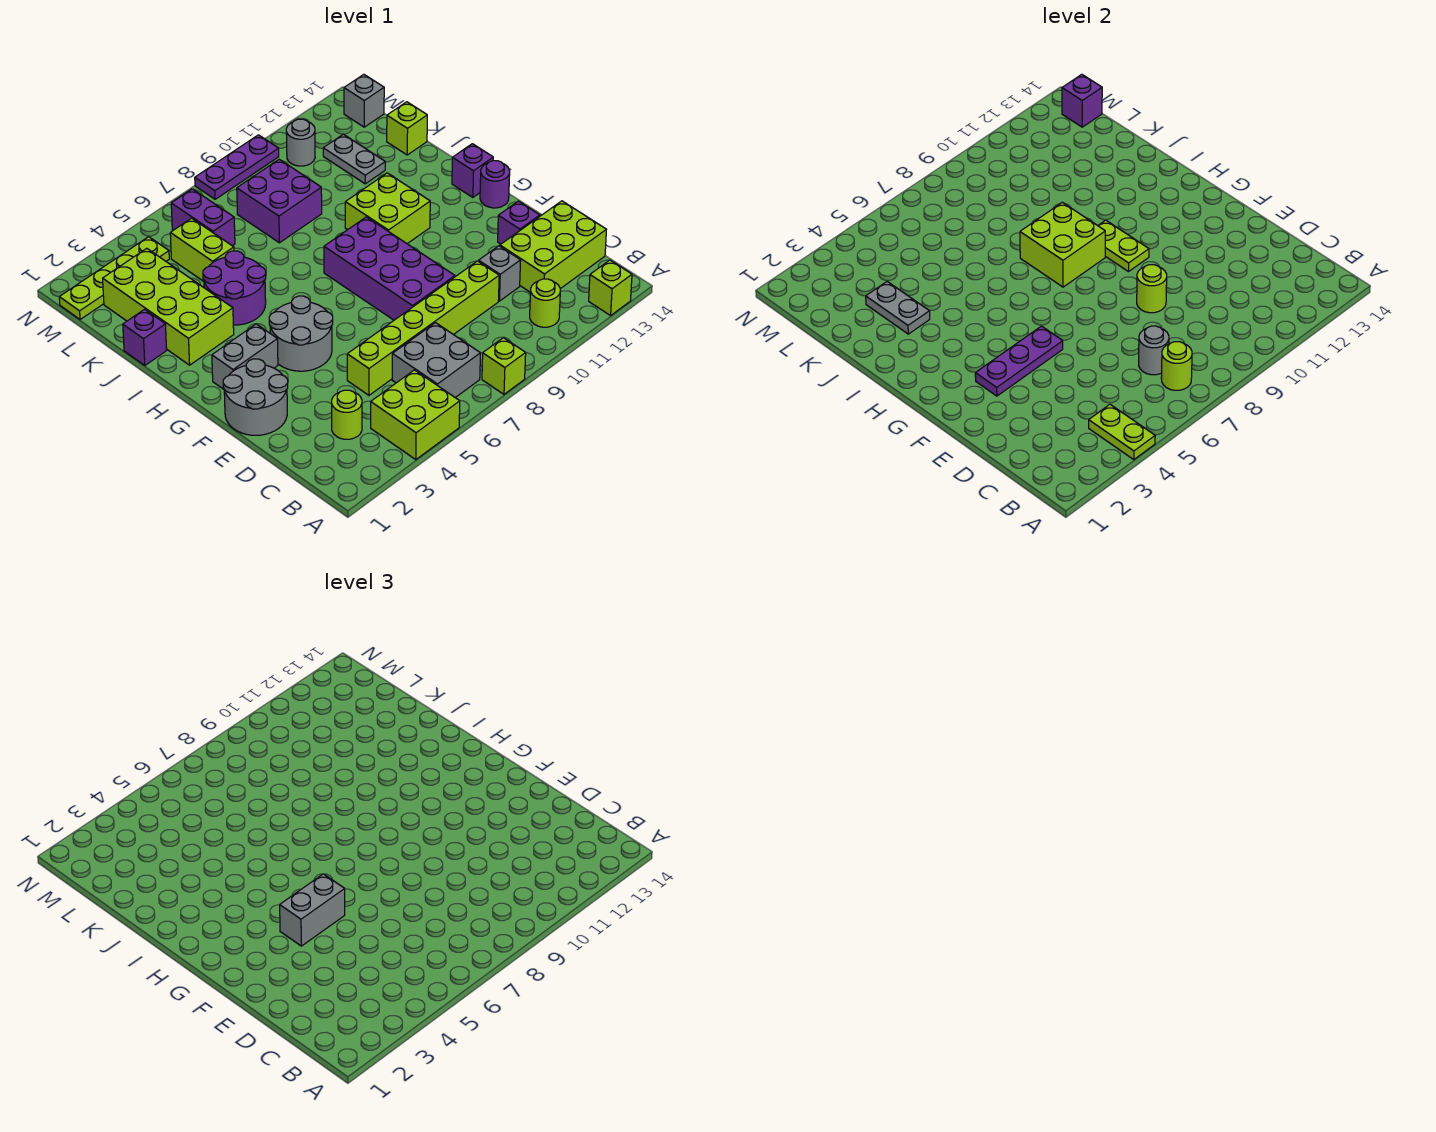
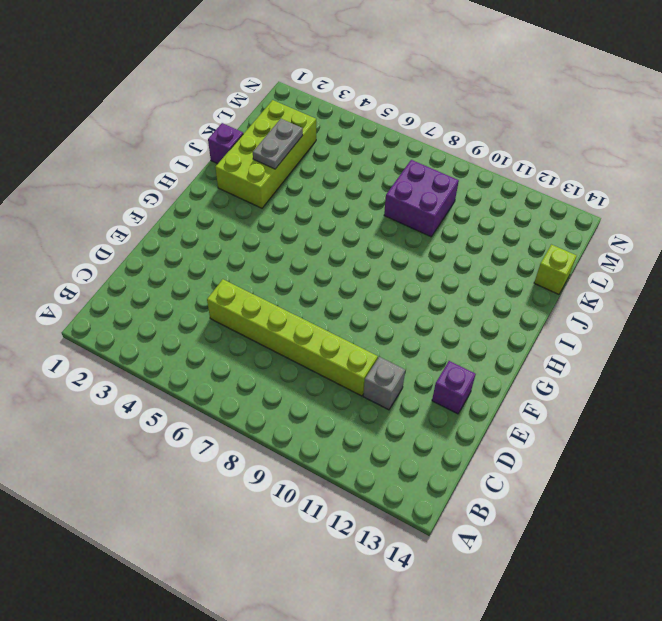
none -> lime brick A4:B5 level 1
none -> lime brick A8 level 1
none -> lime brick A13 level 1
none -> grey brick B6:C7 level 1

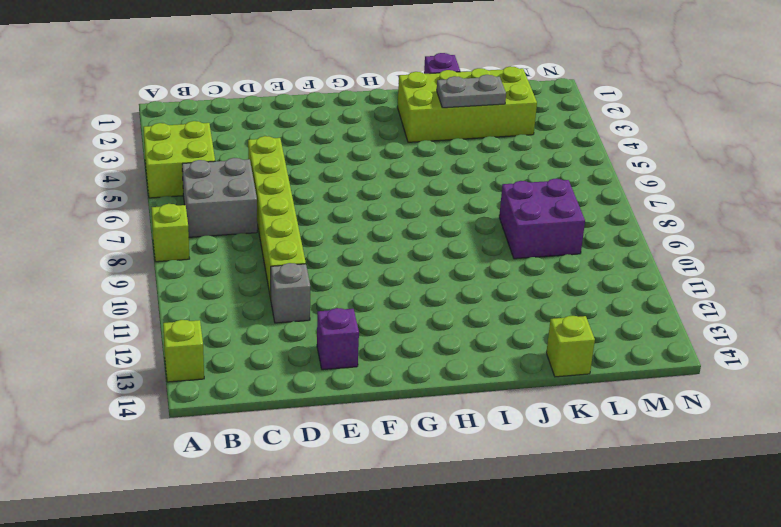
none -> lime round brick B11 level 1
none -> lime round brick C3 level 1
none -> lime brick C12:D14 level 1
none -> grey round brick E1:F2 level 1

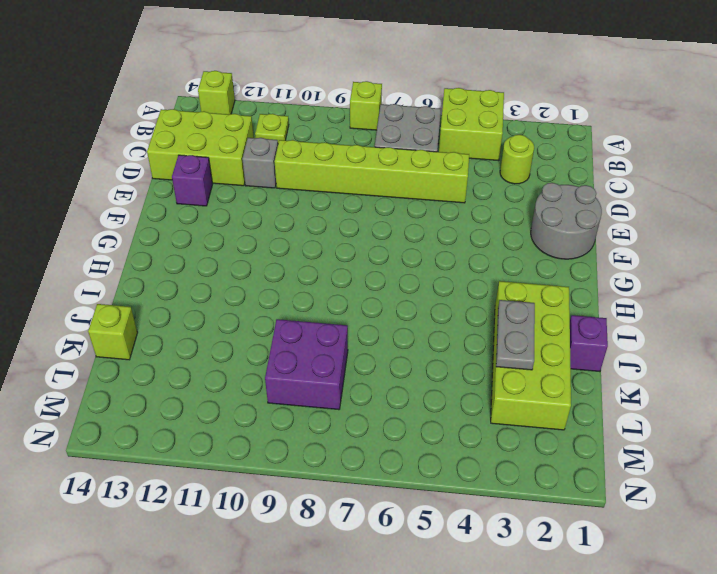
lime plate B11 level 1 -> lime round brick B11 level 1
none -> purple brick E8:H9 level 1
none -> grey round brick F4:G5 level 1
none -> grey brick G2:G3 level 1
none -> purple round brick G14 level 1

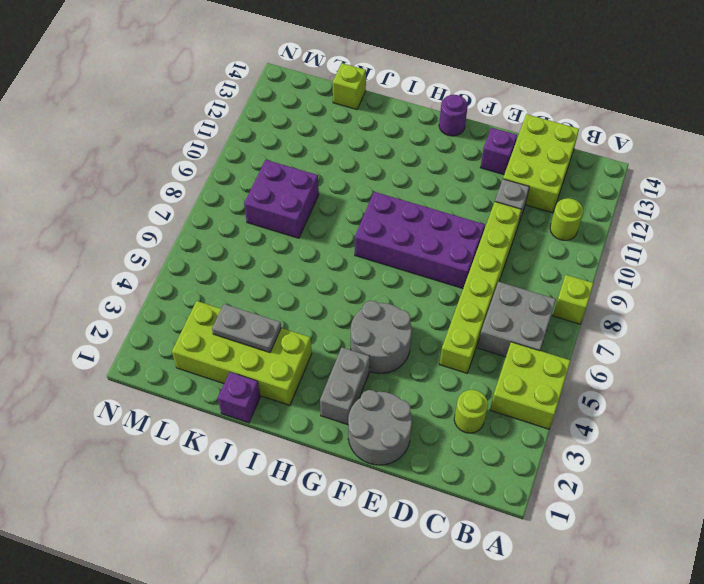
none -> lime brick A13 level 1
none -> lime brick H10:I11 level 1
none -> purple brick H14 level 1
none -> purple round brick I4:J5 level 1

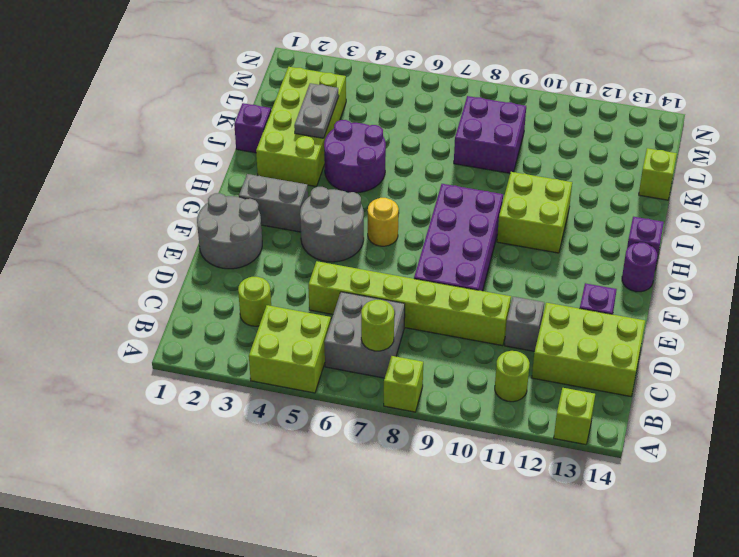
yellow round brick G6 level 1 -> none
none -> lime brick K5:L5 level 1
none -> grey plate K12:L12 level 1
none -> purple brick L6:M6 level 1
none -> lime plate M1:M4 level 1

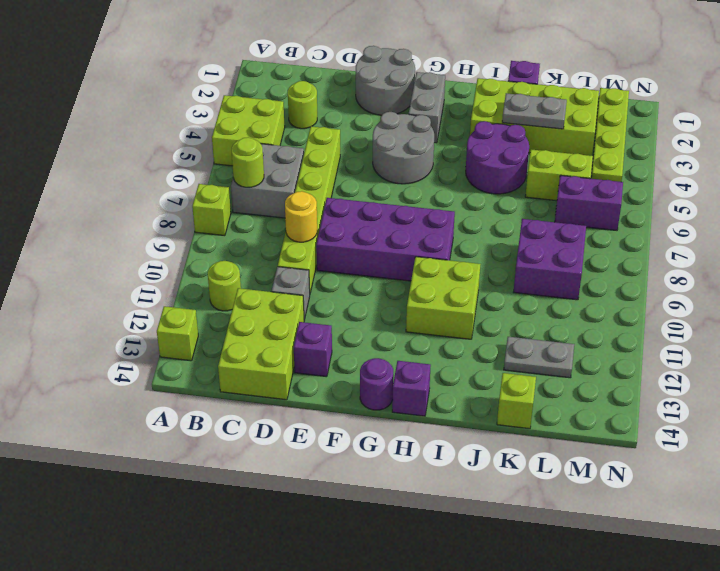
yellow round brick D9 level 2 -> none
none -> grey round brick M11 level 1
none -> grey brick M14 level 1
none -> purple plate N8:N10 level 1
none -> lime plate A4:B4 level 2

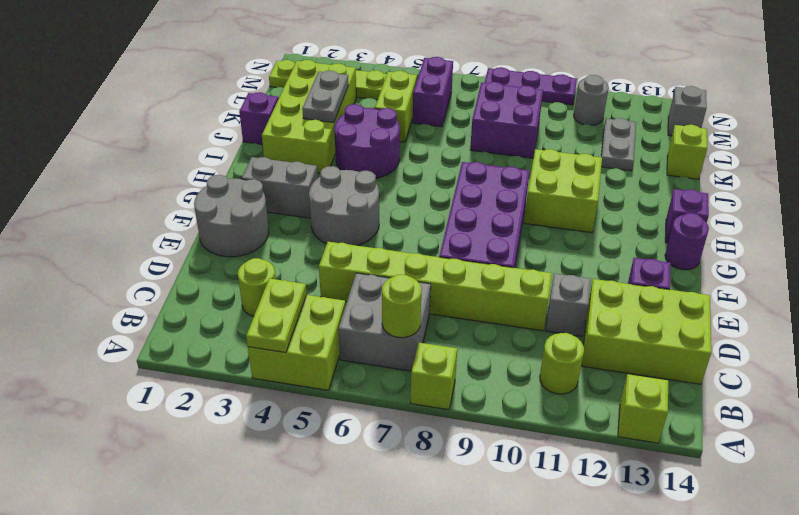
none -> grey round brick C7 level 2
none -> lime round brick E9 level 2
none -> purple plate F3:F5 level 2
none -> lime plate G10:H10 level 2

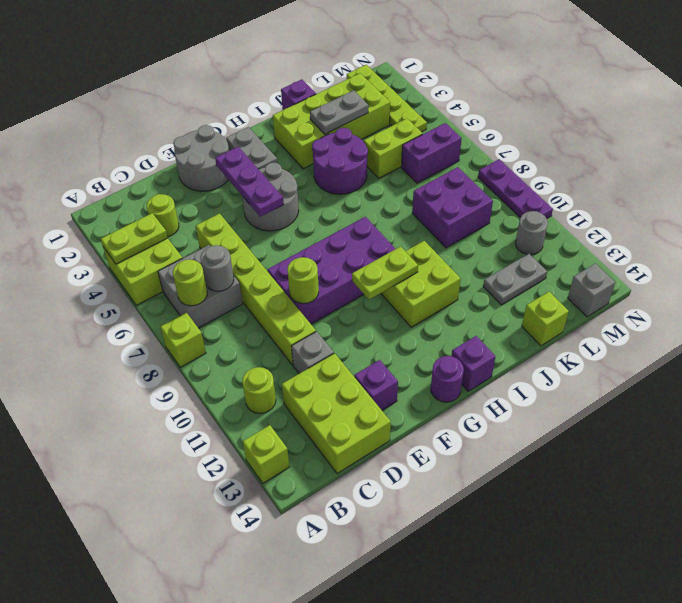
none -> lime brick H8:I9 level 2
none -> purple brick M14 level 2
none -> grey brick F4:F5 level 3

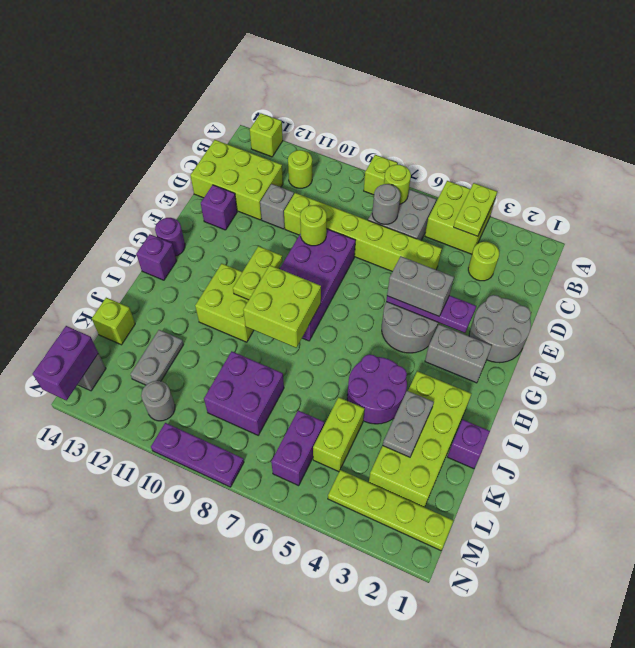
purple brick M14:N14 level 2 -> purple brick M14 level 2

